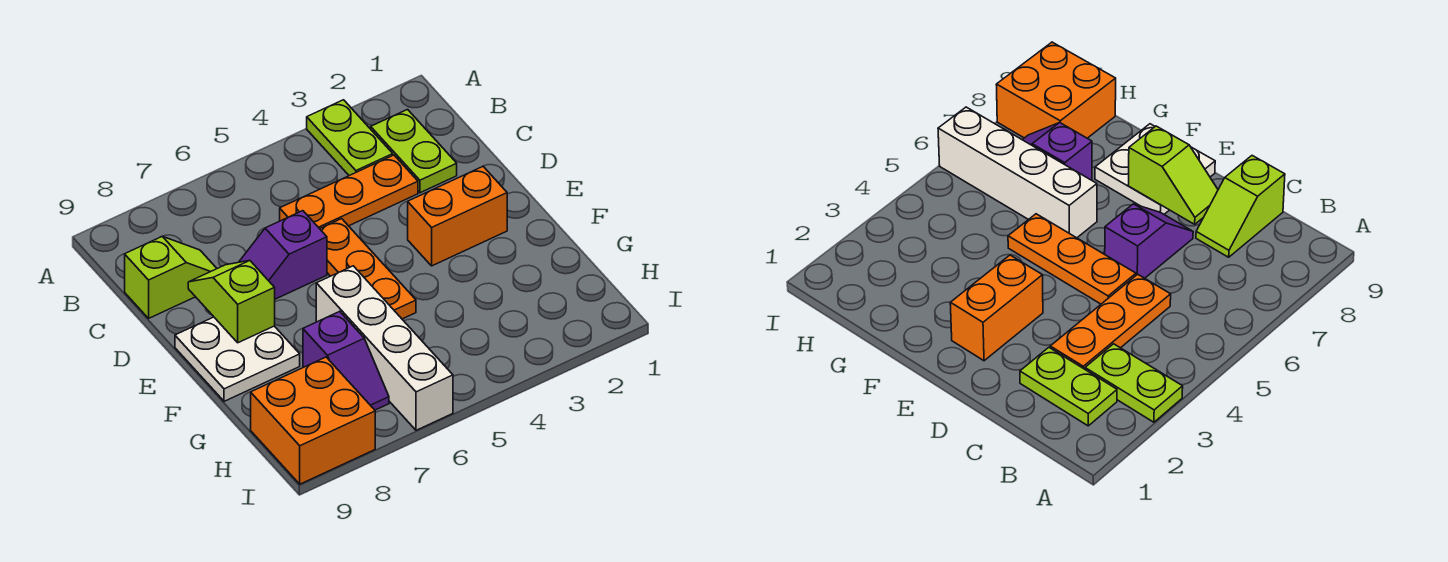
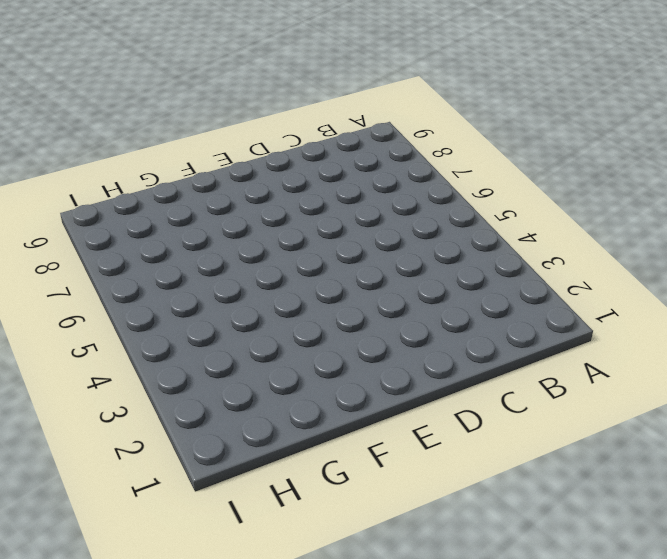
none -> lime plate A3:B3 level 1
none -> lime plate B2:C2 level 1
none -> orange plate C3:C5 level 1

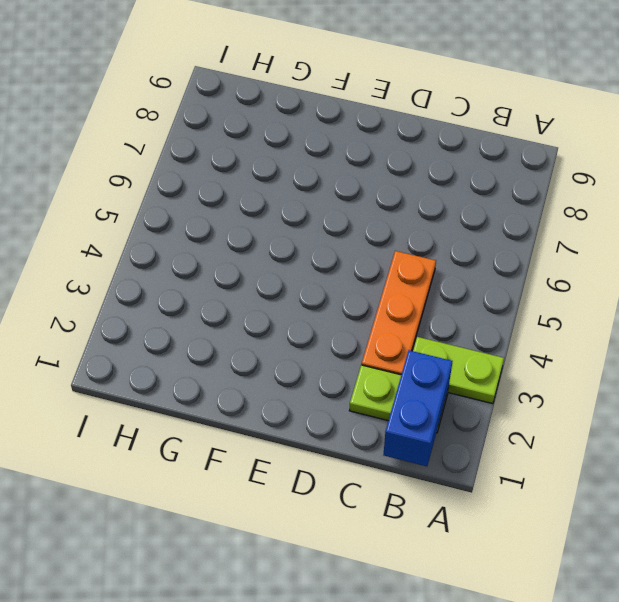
blue brick B1:B2 level 2 -> none
none -> lime slope C8:C9 level 1 top 9
none -> orange plate D5:F5 level 1
none -> purple slope D6:D7 level 1 top 6

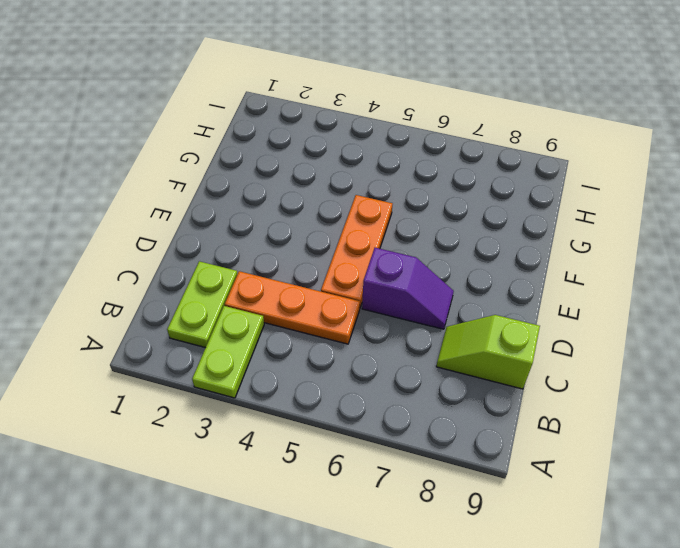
none -> orange brick E2:E3 level 1
none -> white plate E8:F9 level 1
none -> white brick F6:I6 level 1

